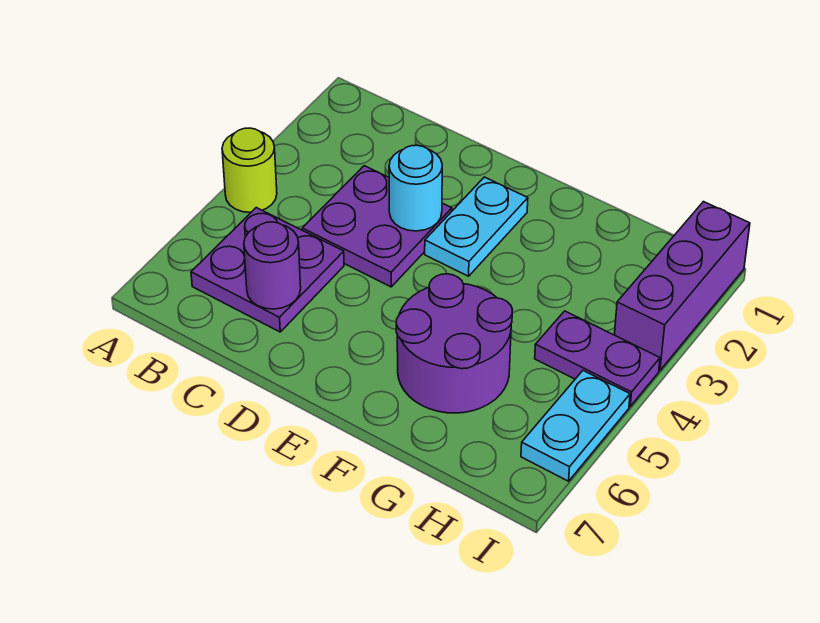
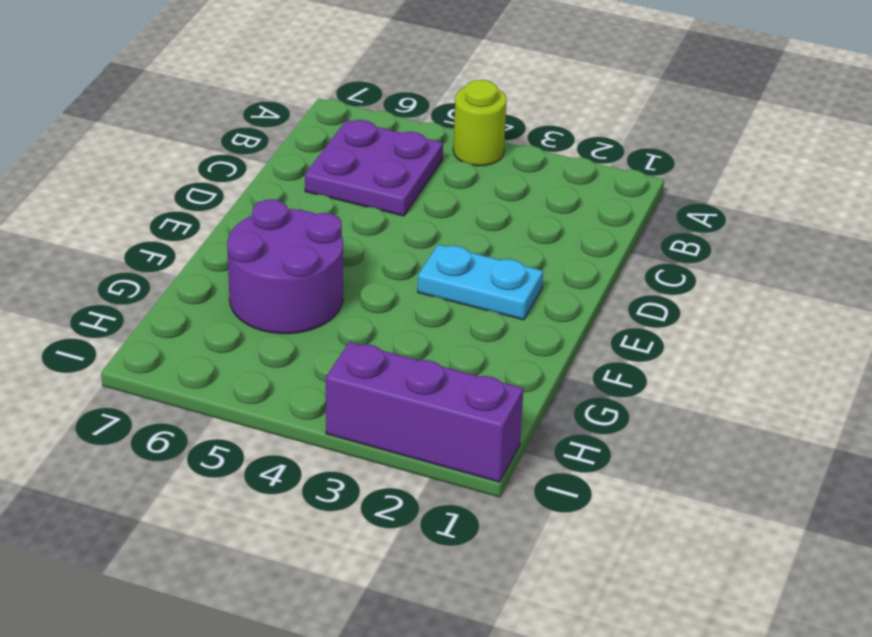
none -> purple plate C3:D4 level 1
none -> purple plate H4:I4 level 1

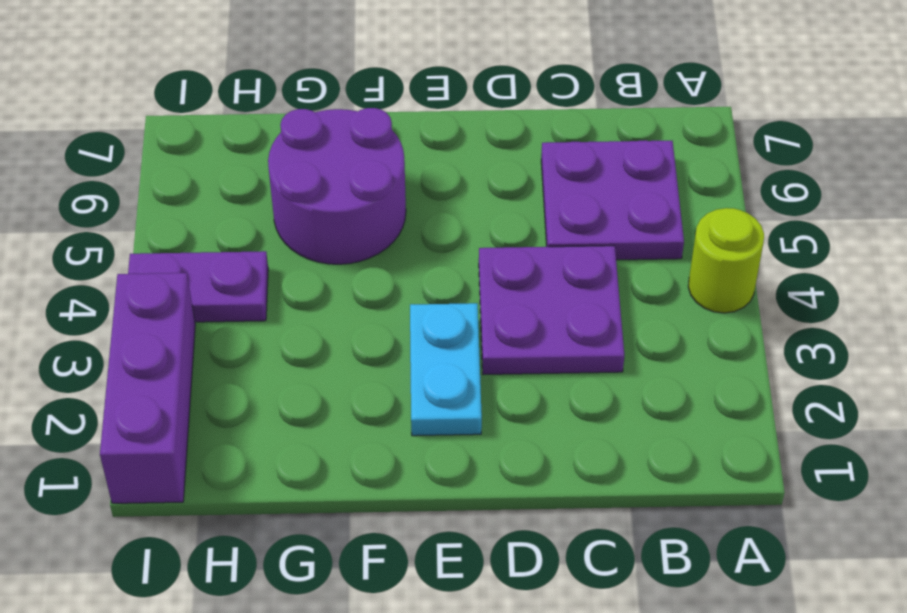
none -> cyan plate I5:I6 level 1
none -> purple round brick C6 level 2

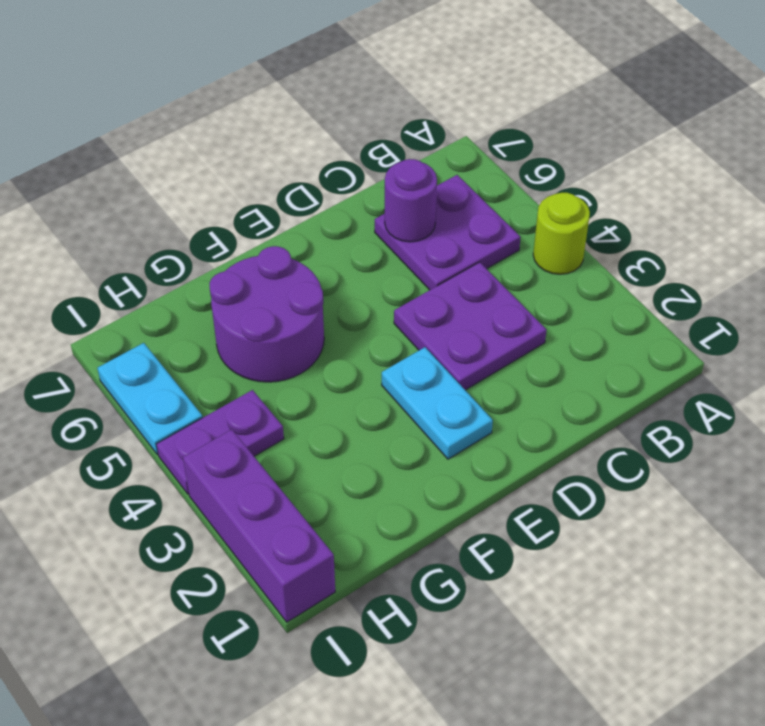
none -> cyan round brick D3 level 2

